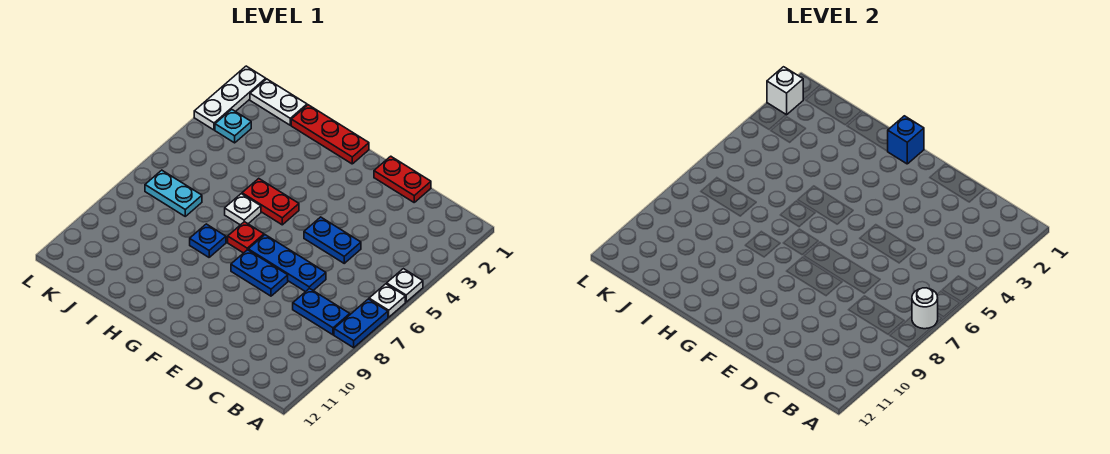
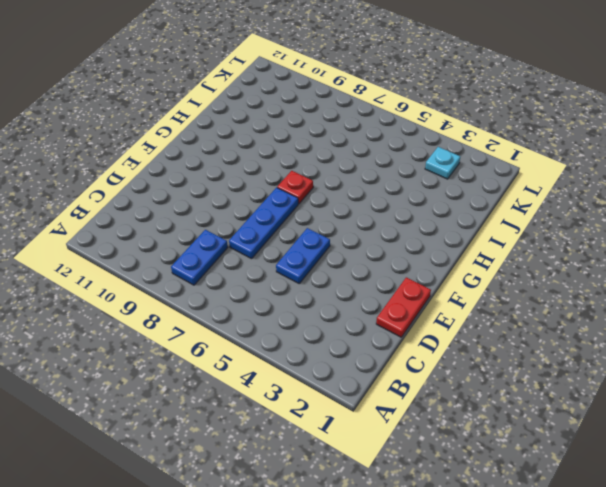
none -> white plate A5 level 1
none -> white plate A6 level 1
none -> blue plate A7:A8 level 1

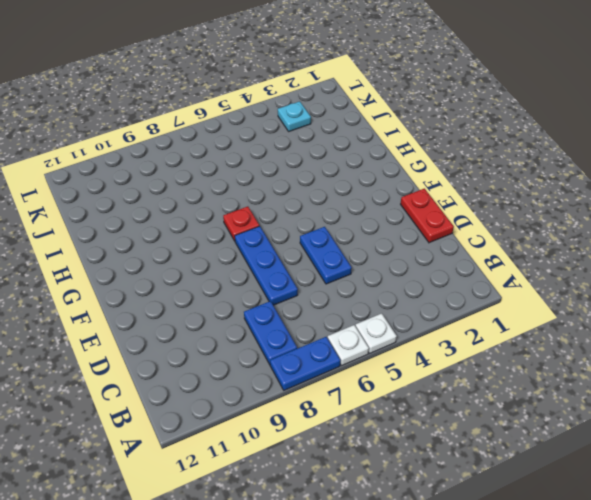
none -> blue plate E8:F8 level 1
none -> red plate G1:I1 level 1
none -> red plate G5:H5 level 1

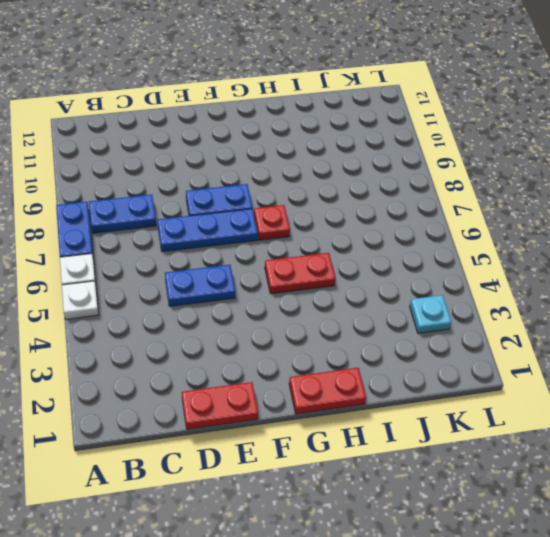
red plate G1:H1 level 1 -> red plate G1:I1 level 1
none -> white plate H6 level 1
none -> blue plate H8 level 1
none -> white plate J1:K1 level 1

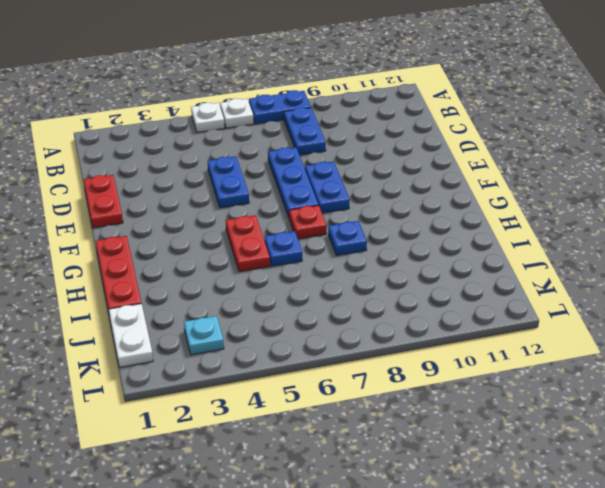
blue plate H6 level 1 -> white plate H6 level 1
none -> cyan plate J7:K7 level 1
none -> white plate L1:L3 level 1
none -> white round brick A7 level 2

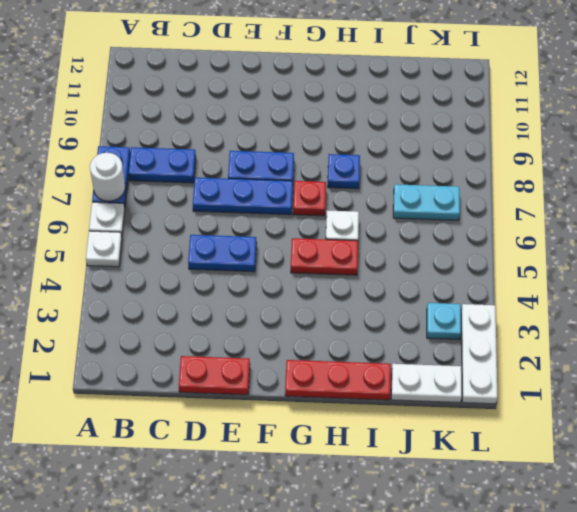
none -> blue brick G1 level 2
none -> white brick L2 level 2

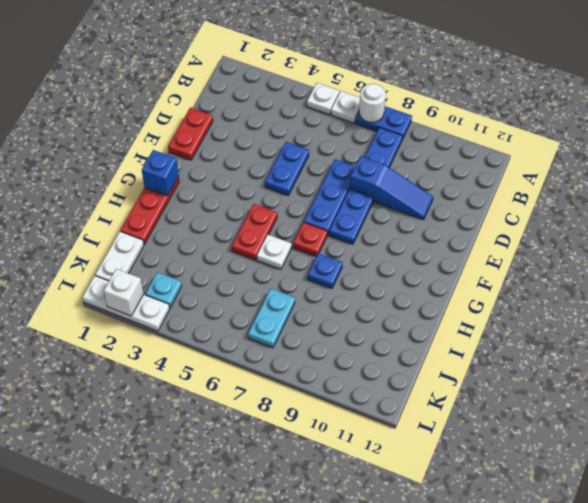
blue slope D8:D10 level 1 top 8 -> none

